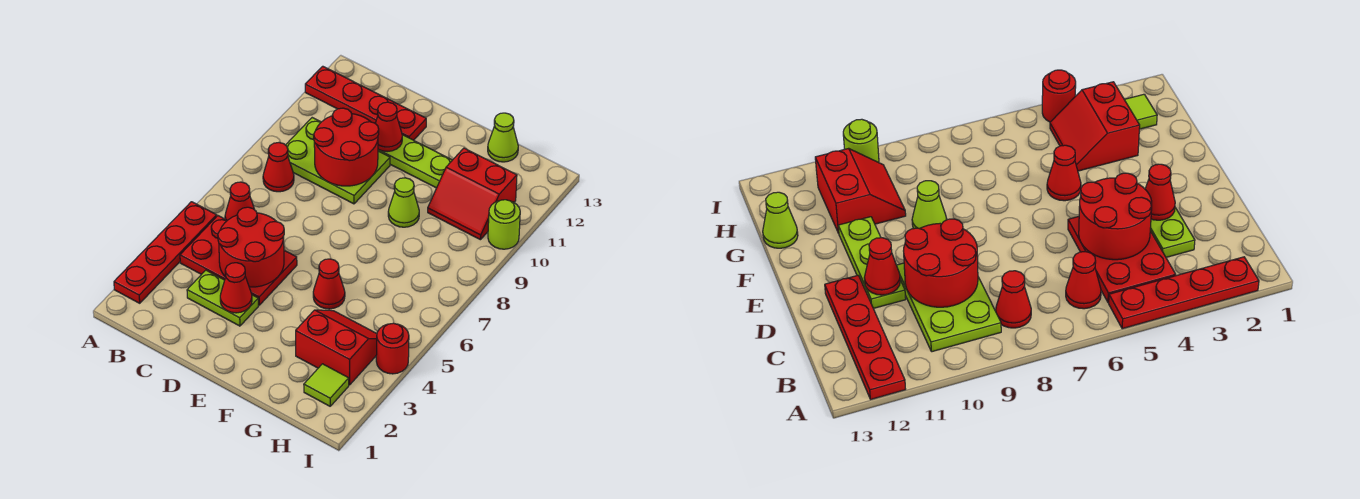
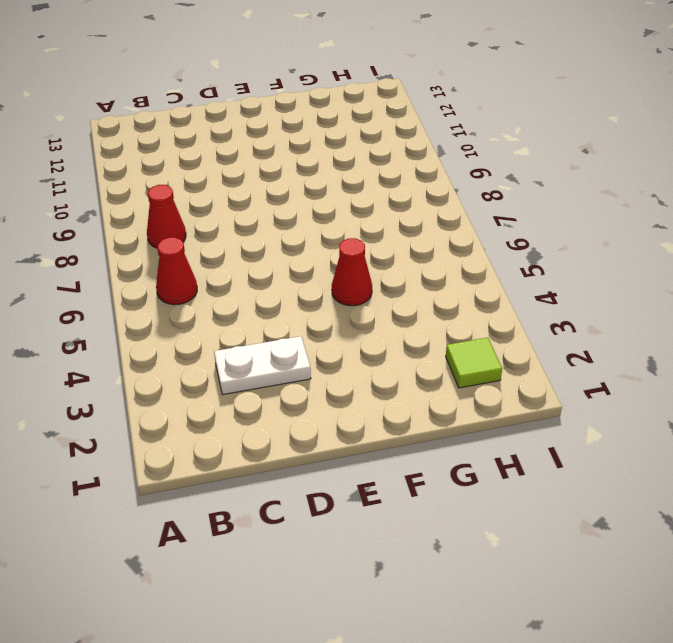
white plate C3:D3 level 1 -> lime plate C3:D3 level 1
none -> red plate A2:A5 level 1
none -> red plate A12:D12 level 1
none -> red plate B4:D5 level 1

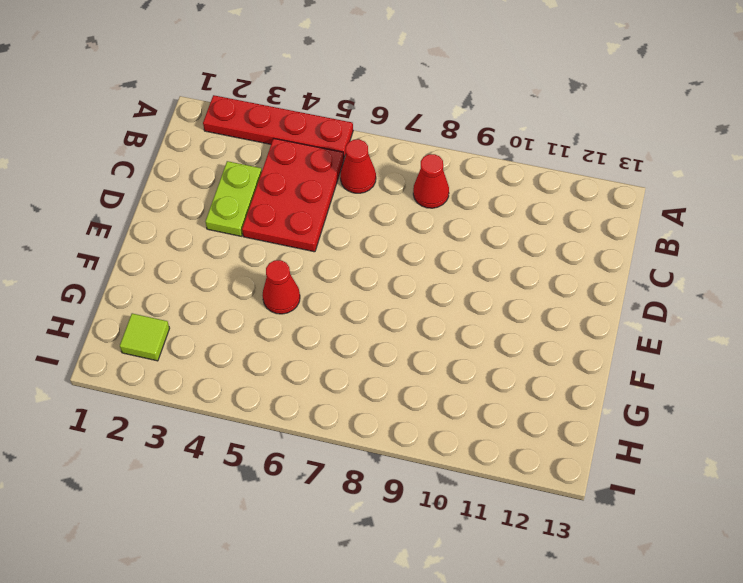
none -> red plate A12:D12 level 1
none -> lime plate B9:D10 level 1
none -> lime plate D11:F11 level 1

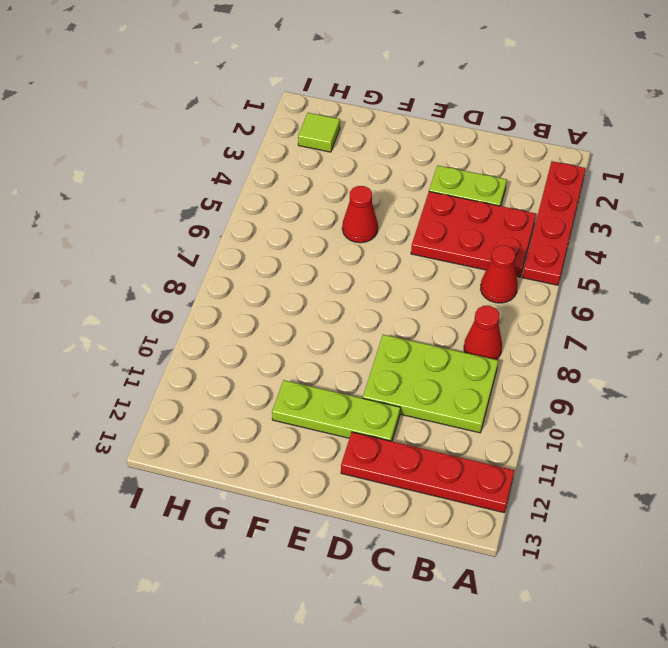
none -> lime cone F9 level 1
none -> red slope G3:H4 level 1 top 3
none -> red slope G10:H11 level 1 top 11

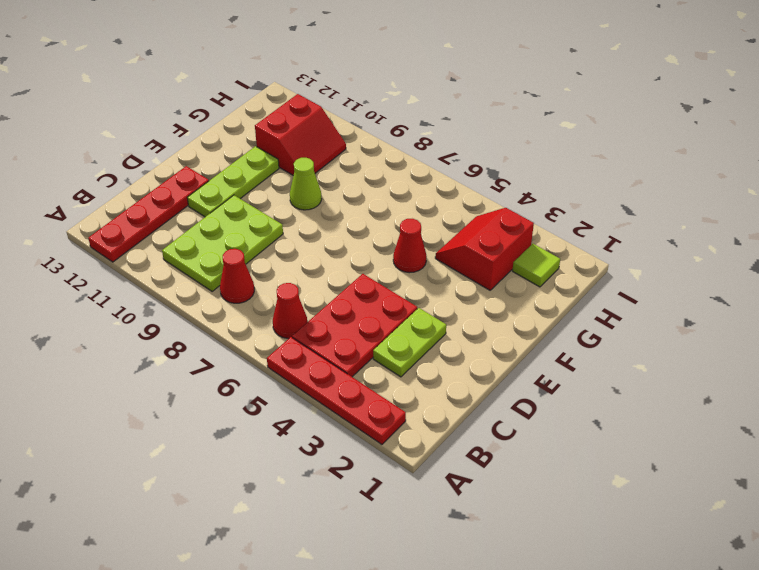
none -> lime cone G13 level 1
none -> red round brick I4 level 1
none -> lime round brick I10 level 1

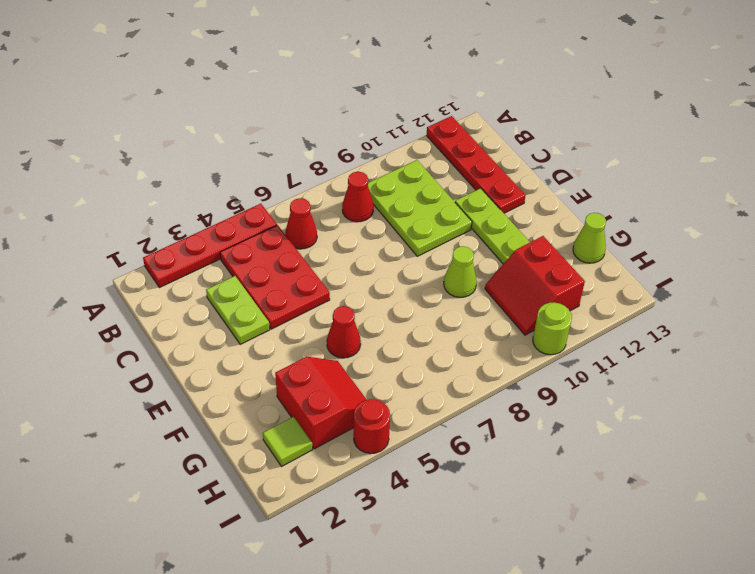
none -> red round brick C4:D5 level 2
none -> red round brick C9:D10 level 2
none -> red cone D3 level 2

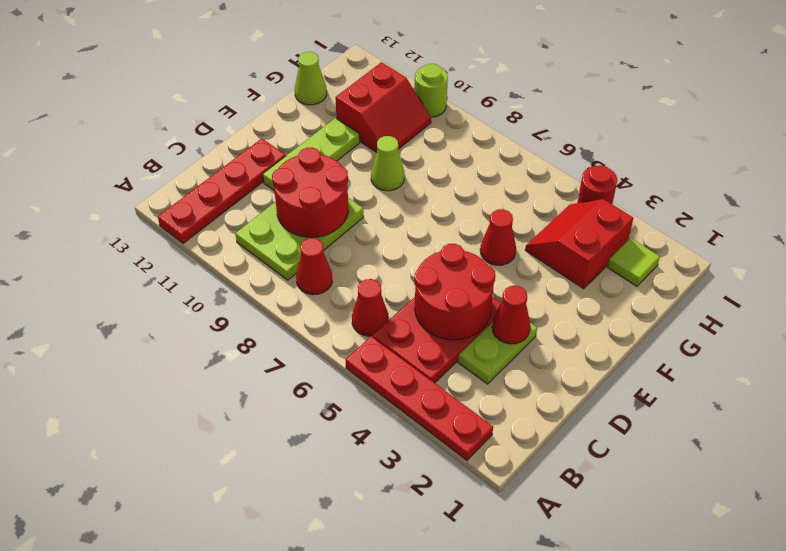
none -> red cone D11 level 2

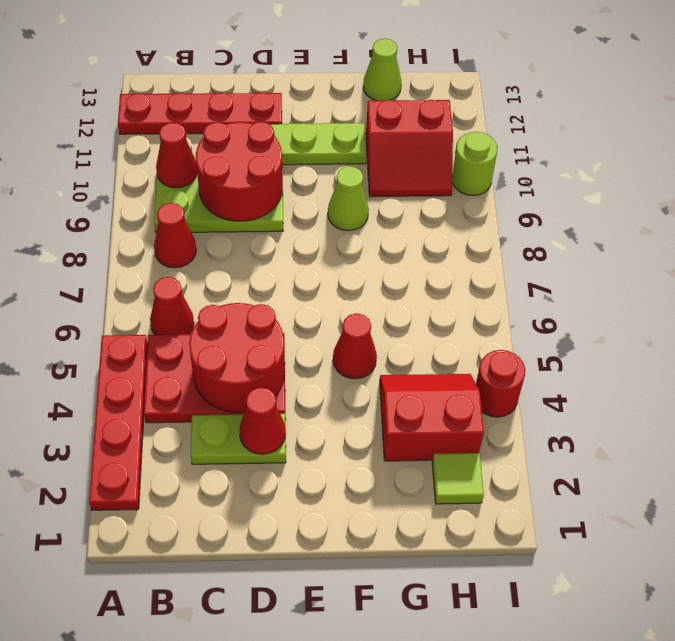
red cone B10 level 2 -> red cone D11 level 2

